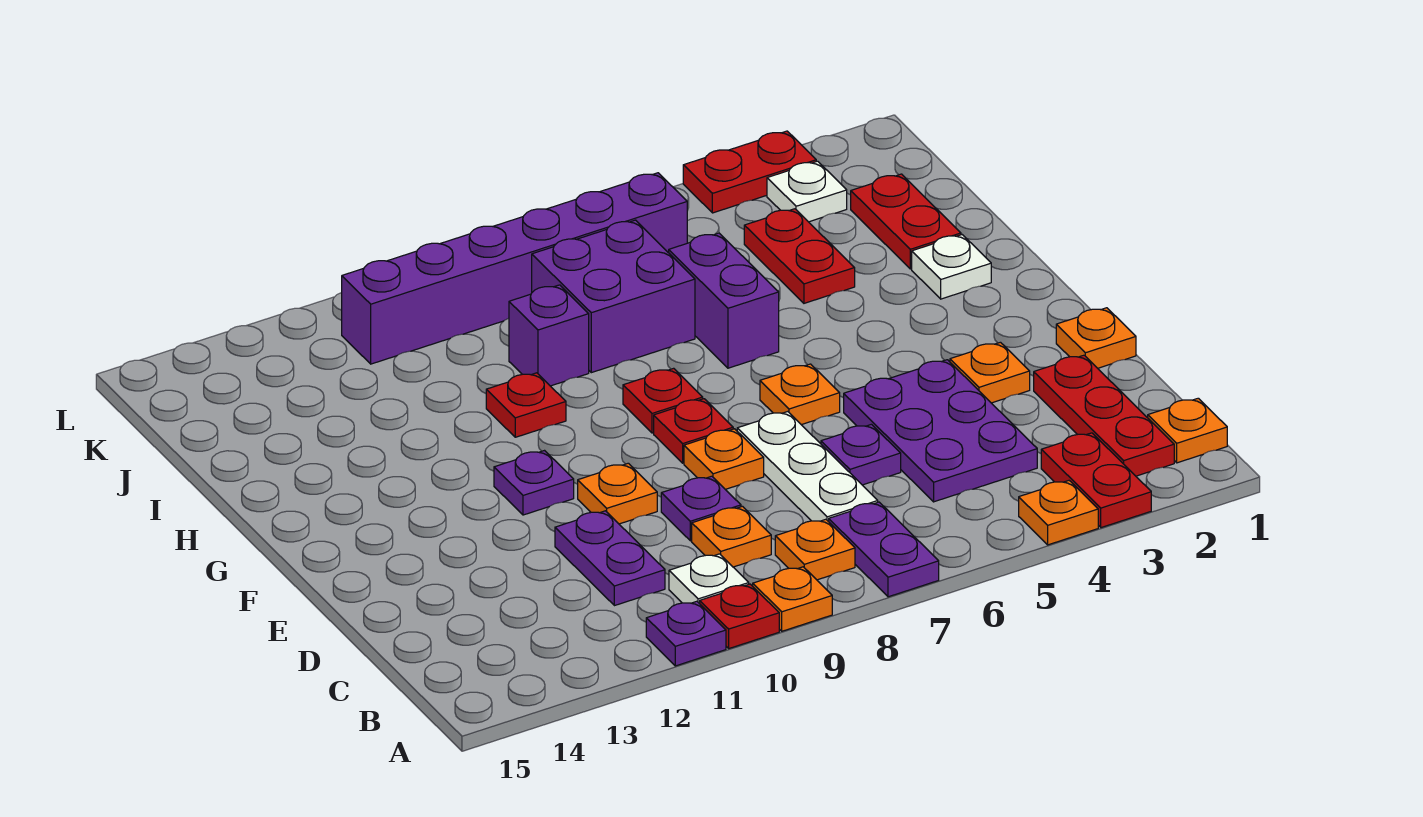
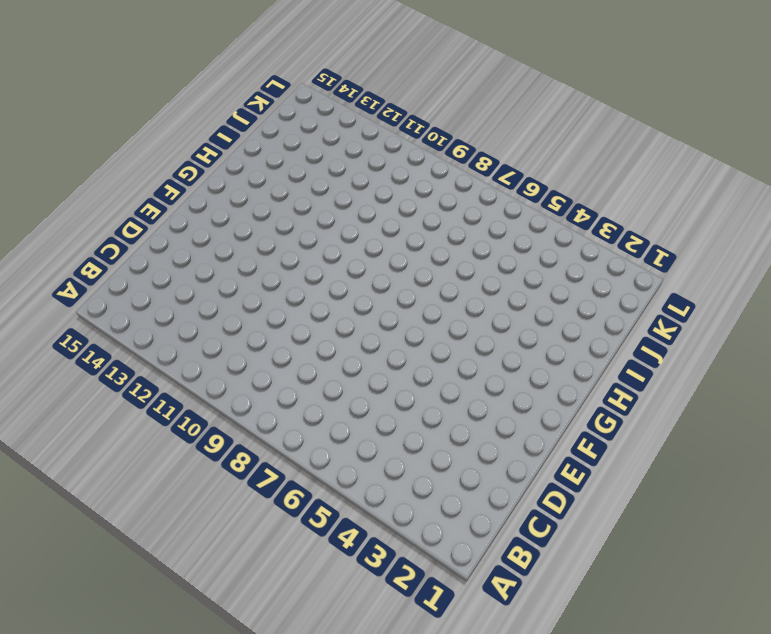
none -> red plate A3:B3 level 1
none -> orange plate A4 level 1
none -> purple plate A7:B7 level 1
none -> orange plate A9 level 1

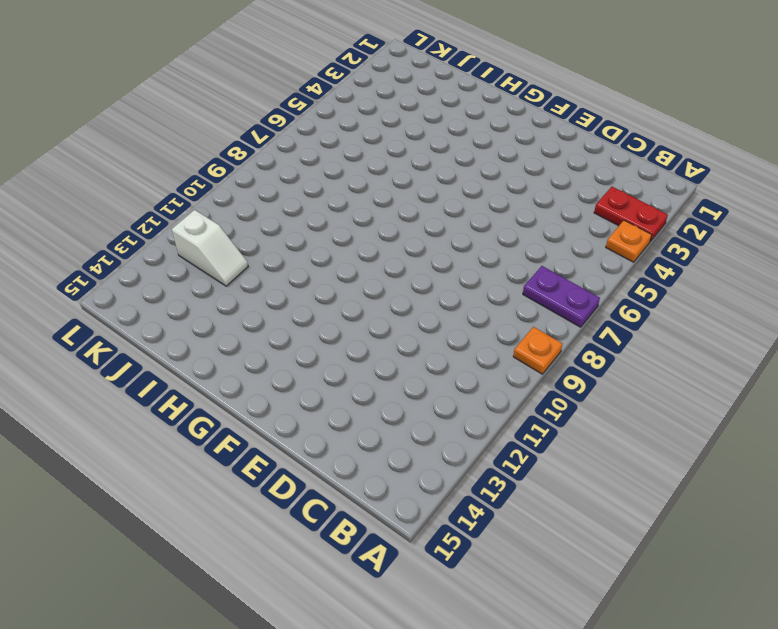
white slope J12:K12 level 1 top K -> none
none -> red plate A10 level 1
none -> purple plate A11 level 1
none -> orange plate B1 level 1
none -> red plate B2:D2 level 1

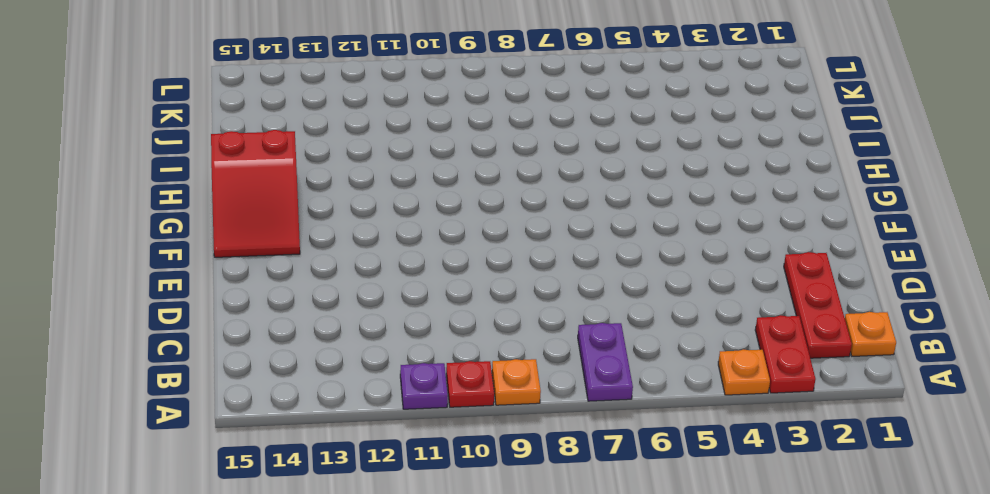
red slope F14:H15 level 1 top H -> none
none -> orange plate B8 level 1
none -> white plate B10 level 1
none -> purple plate C4:E5 level 1
none -> white plate C7:E7 level 1

